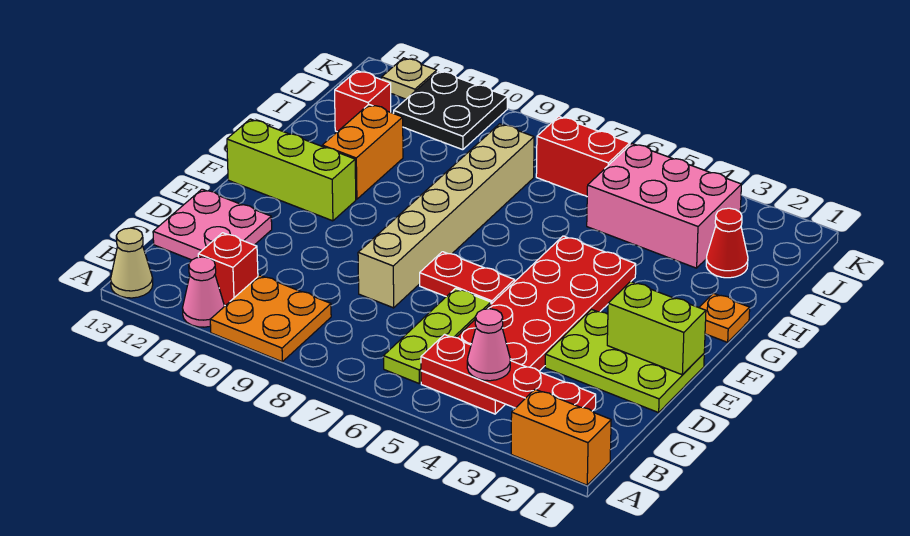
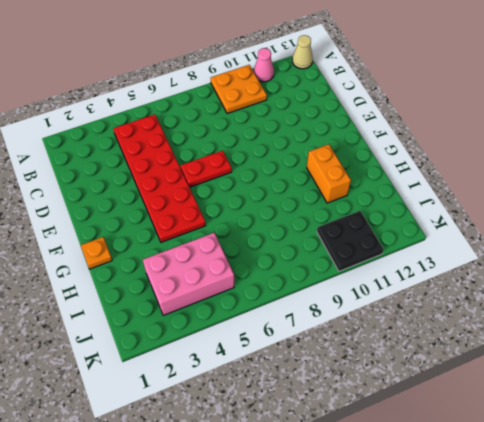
none -> orange brick A1:A2 level 1
none -> lime plate B6:D6 level 1
none -> red brick B11 level 1

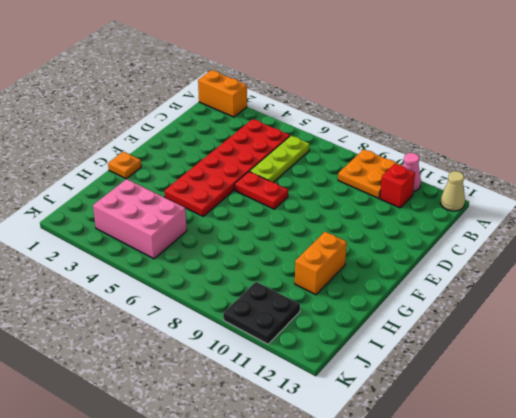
none -> pink plate C12:D13 level 1
none -> lime plate D1:E3 level 1
none -> tan brick D8:I8 level 1

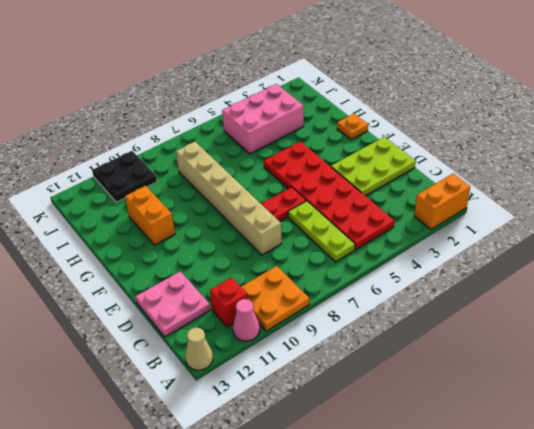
none -> lime brick F11:F13 level 1
none -> red cone I2 level 1
none -> red brick I12 level 1

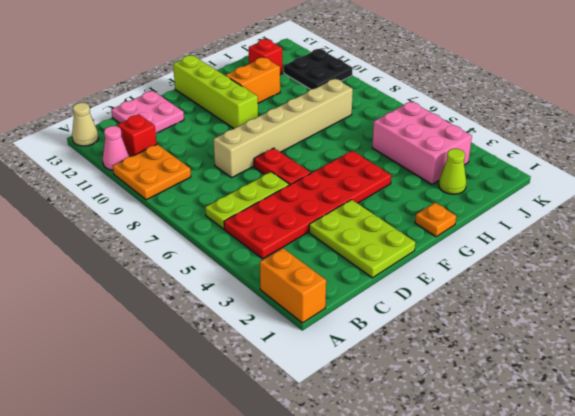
lime brick F10:F13 level 1 -> lime brick F11:F13 level 1
lime cone I2 level 1 -> red cone I2 level 1
none -> red brick J6:J7 level 1
none -> tan plate K12 level 1
none -> red plate B2:B5 level 2

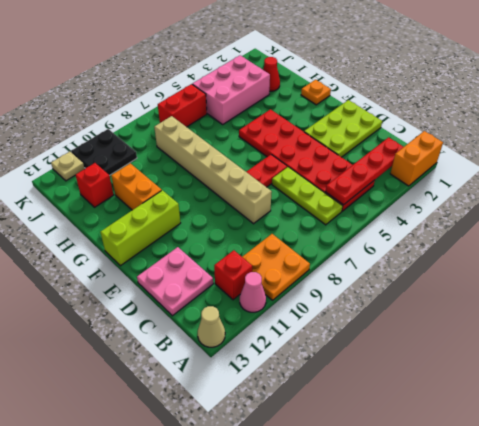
none -> lime brick E1:E2 level 2
none -> pink cone B4 level 3

